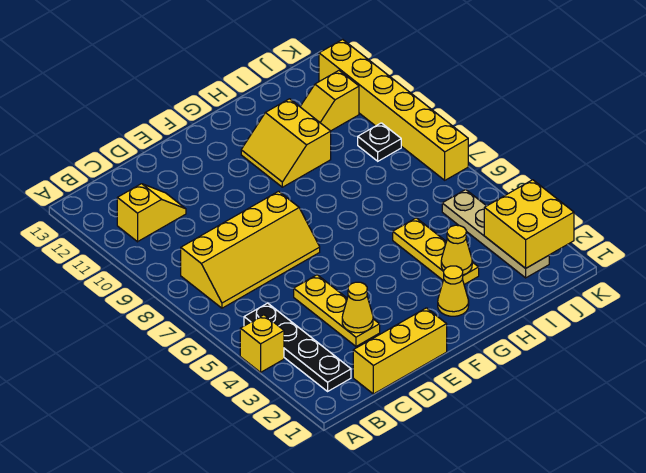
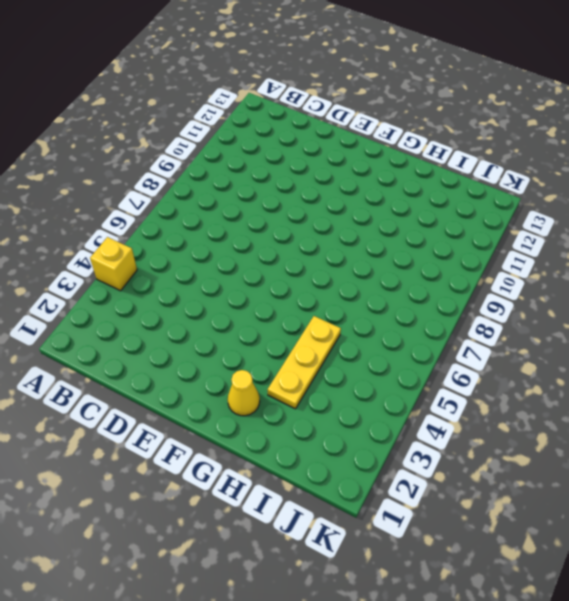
none -> black plate B2:B5 level 1
none -> yellow slope B7:E8 level 1 top 8
none -> yellow slope B11:C11 level 1 top B

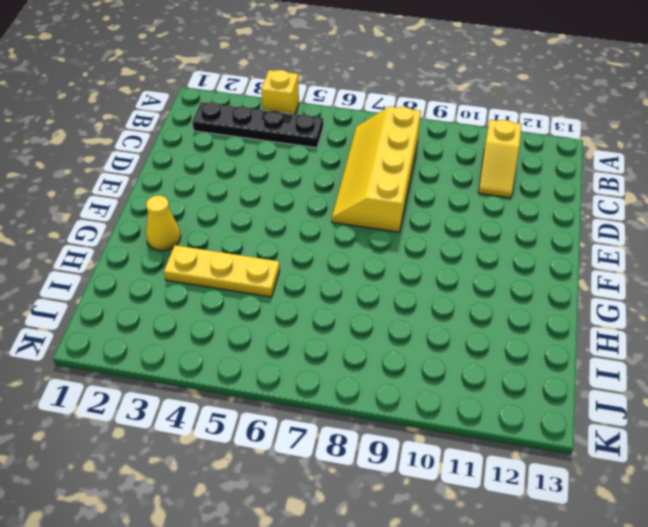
none -> yellow brick C1:E1 level 1
none -> yellow plate D3:D5 level 1
none -> yellow slope G10:H11 level 1 top H

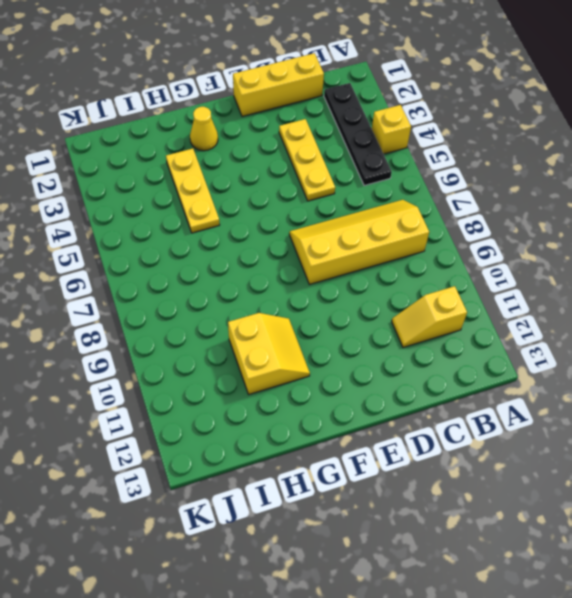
none -> yellow slope I11:J11 level 1 top J
none -> tan plate J2:J5 level 1
none -> black plate J9 level 1

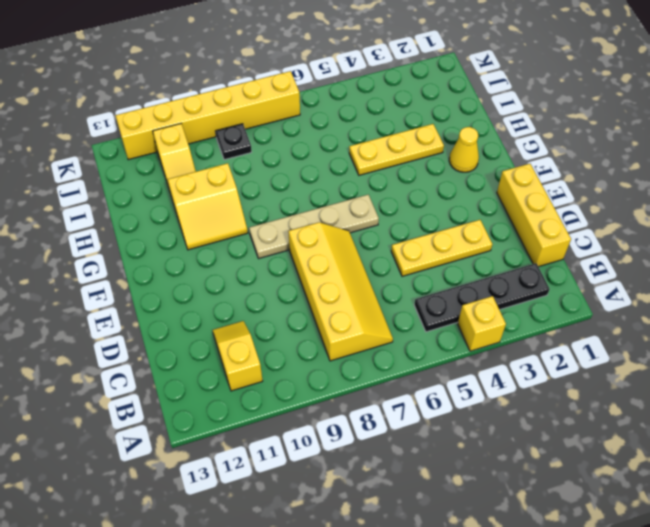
tan plate F6:F9 level 1 -> tan plate J2:J5 level 1
none -> yellow cone D3 level 2
none -> yellow cone H3 level 2
none -> yellow brick J2:K3 level 2

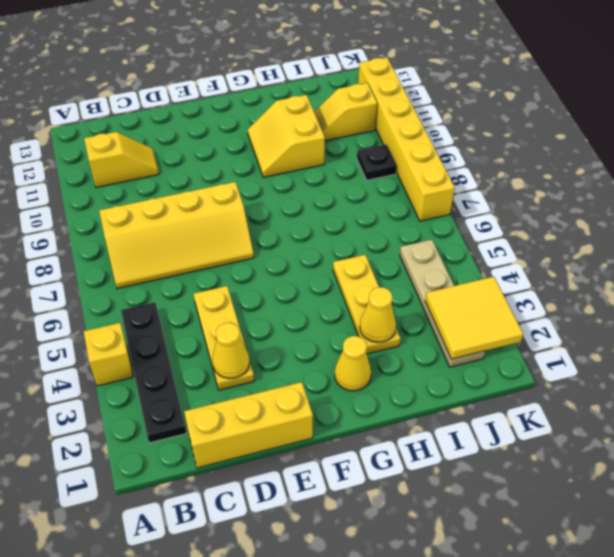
yellow tile J2:K3 level 2 -> yellow brick J2:K3 level 2

